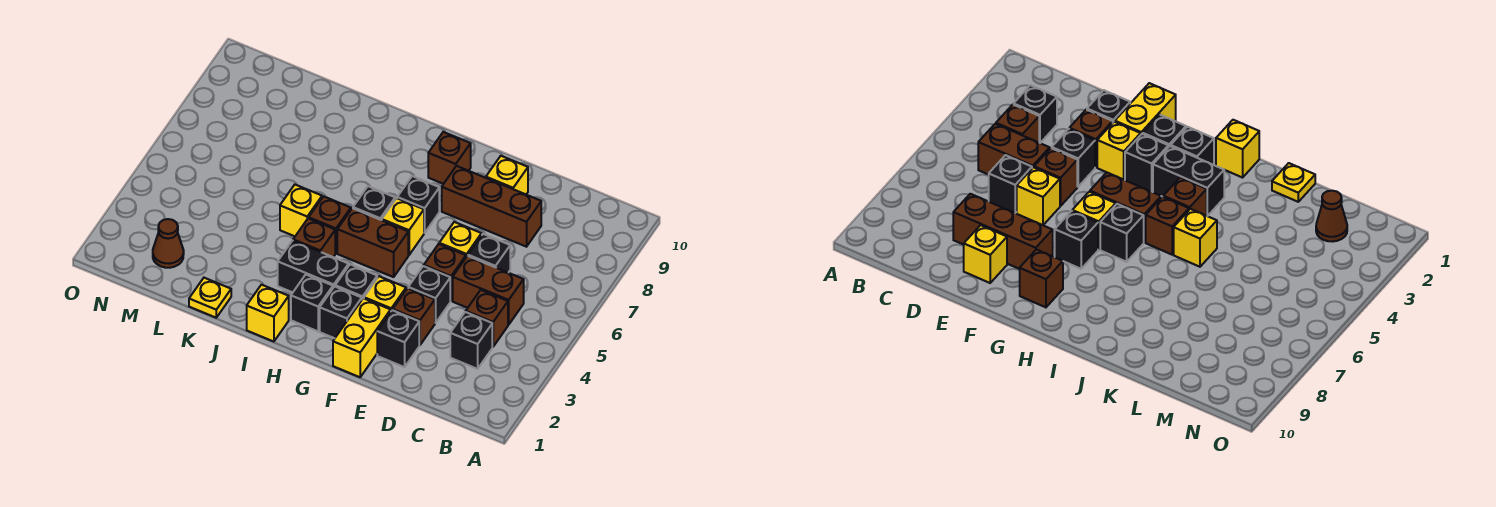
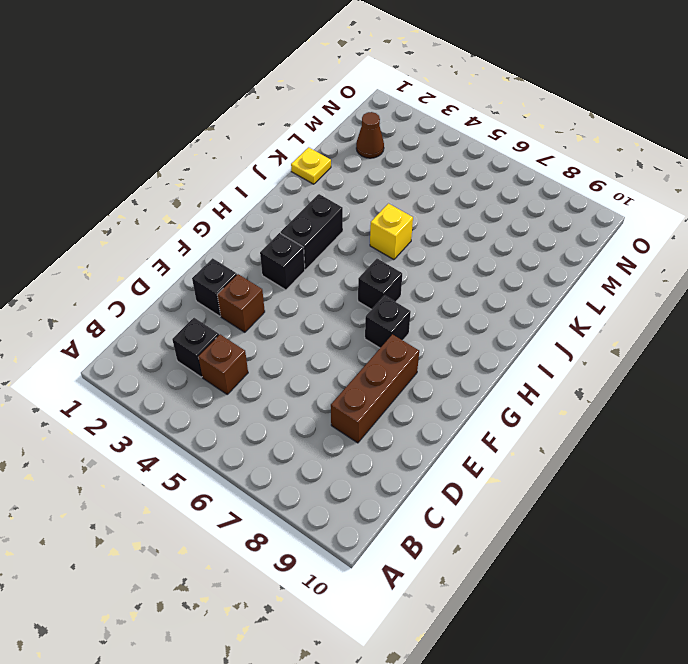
none -> brown brick C5:D5 level 1
none -> black brick D6 level 1
none -> black brick E4 level 1

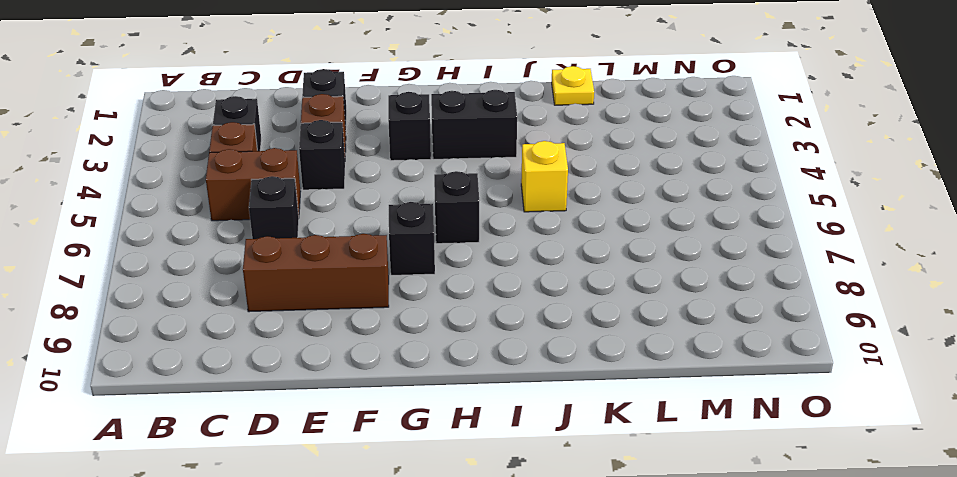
none -> brown brick E5 level 1
none -> yellow brick E6 level 1
none -> yellow brick E9 level 1

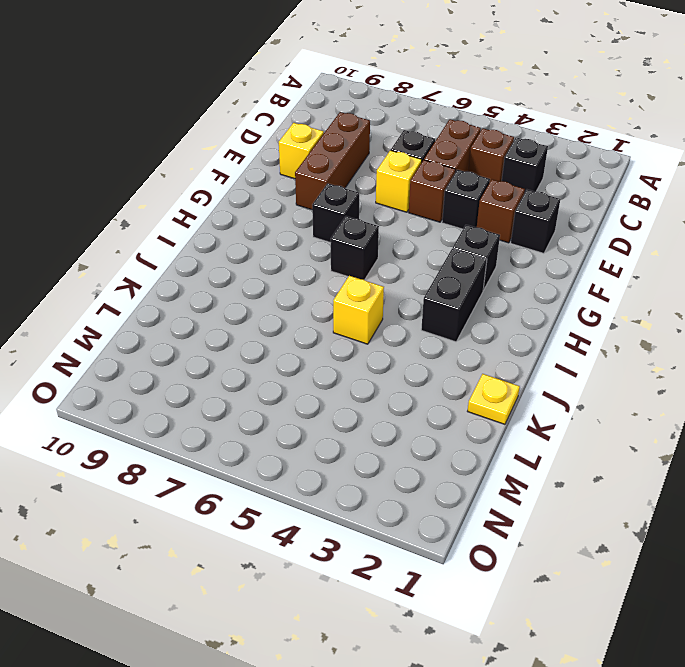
none -> yellow brick F1:F2 level 1
none -> yellow brick F3 level 1
none -> black brick G2 level 1

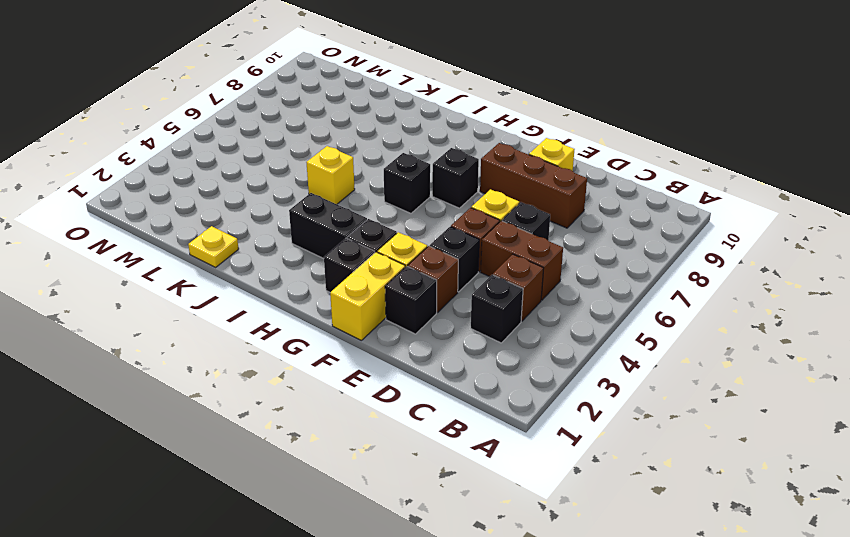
none -> brown brick G5:H5 level 1
none -> yellow brick G6 level 1
none -> brown brick G9 level 1

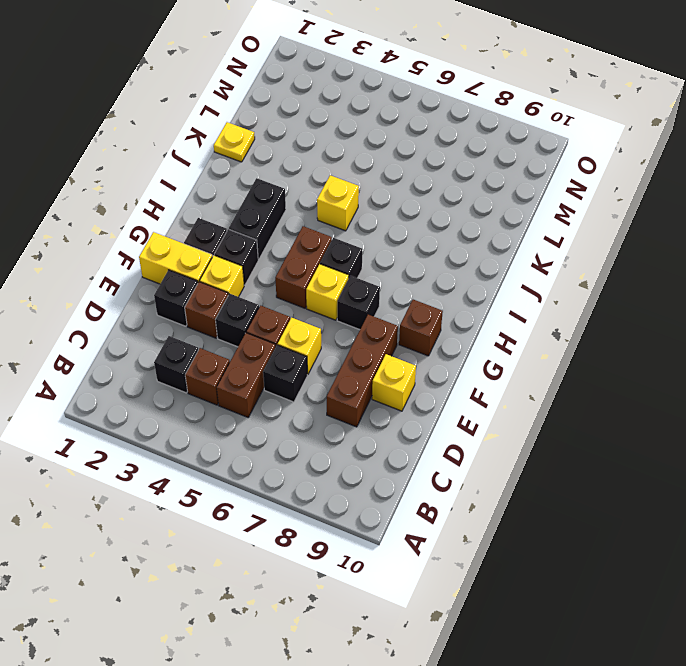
none -> black brick H2 level 1
none -> yellow brick I1 level 1
none -> brown brick I4 level 1

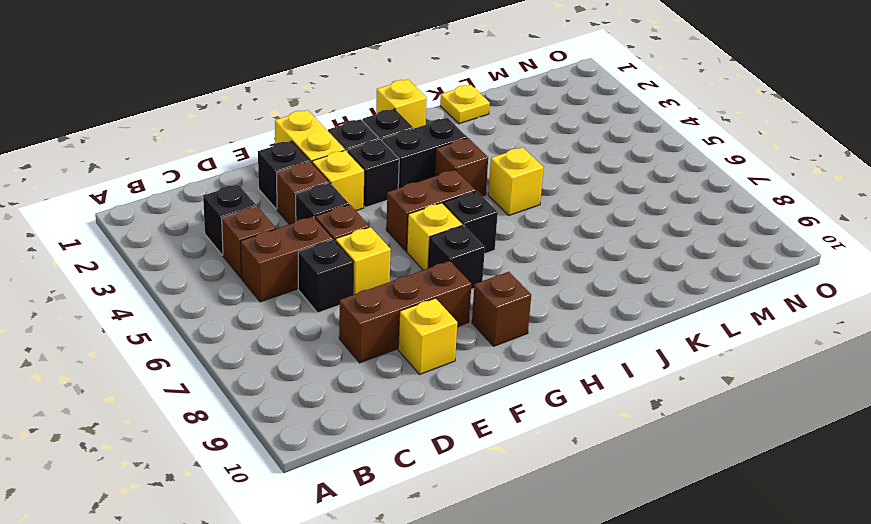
none -> brown brick I5 level 1
none -> brown cone M2 level 1

